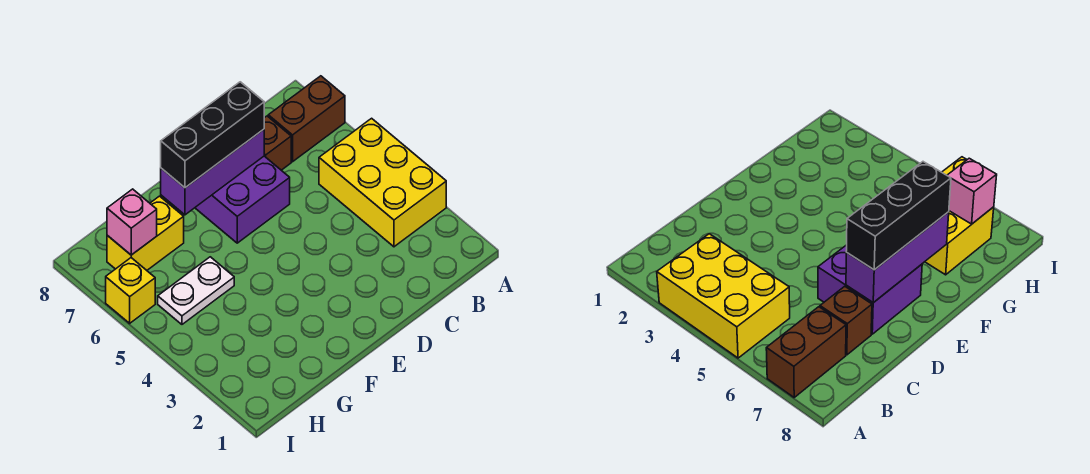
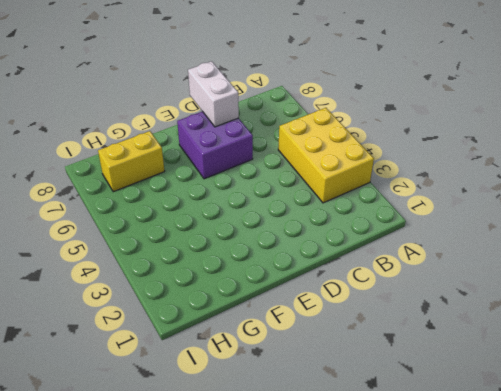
white brick D7:D8 level 2 -> purple brick D7:F7 level 2
none -> brown brick A7:B7 level 1
none -> brown brick C7 level 1

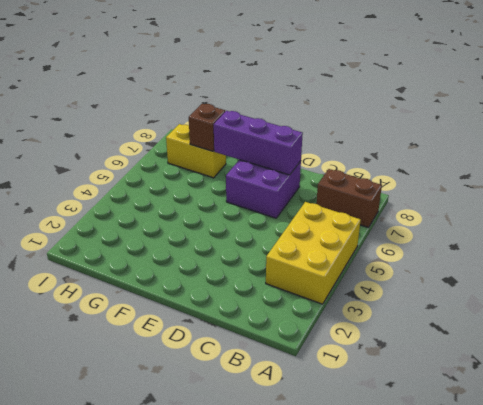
brown brick G7 level 2 -> brown brick C7 level 1
none -> white plate G5:H5 level 1
none -> yellow brick I6 level 1

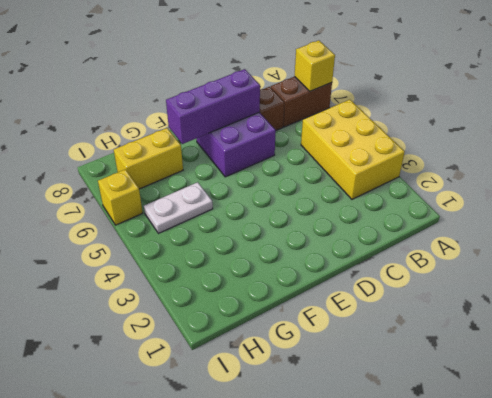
yellow brick A7 level 2 -> none
none -> pink brick H7 level 2
none -> black brick D7:F7 level 3

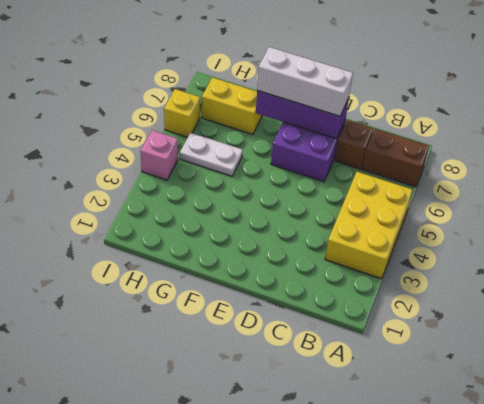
white brick D7:F7 level 3 -> black brick D7:F7 level 3
pink brick I4 level 1 -> pink brick H7 level 2

